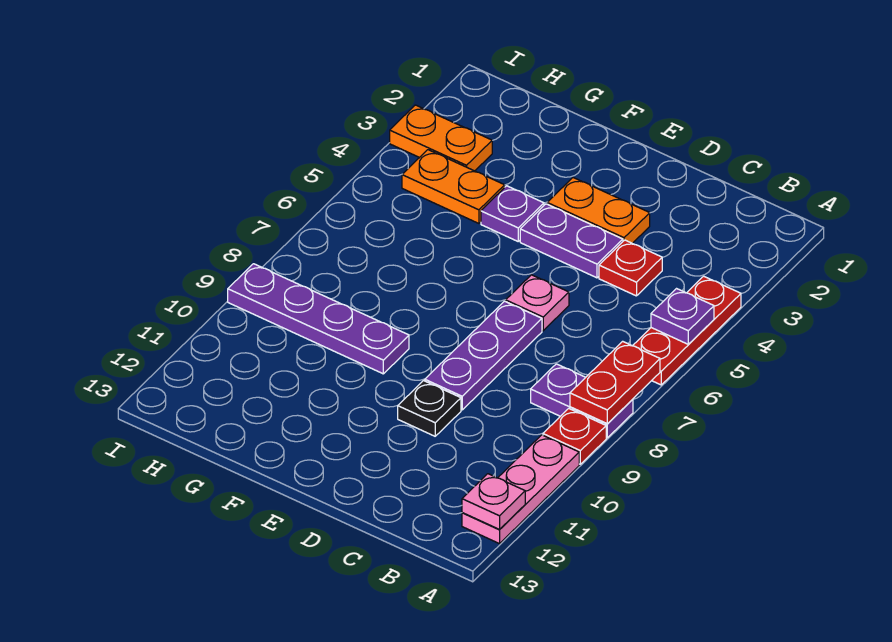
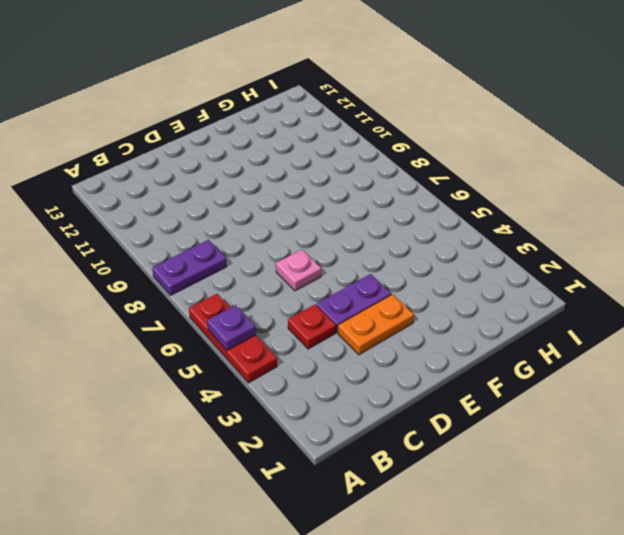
none -> red plate A9 level 1
none -> pink plate A10:A12 level 1
none -> purple plate D7:D9 level 1

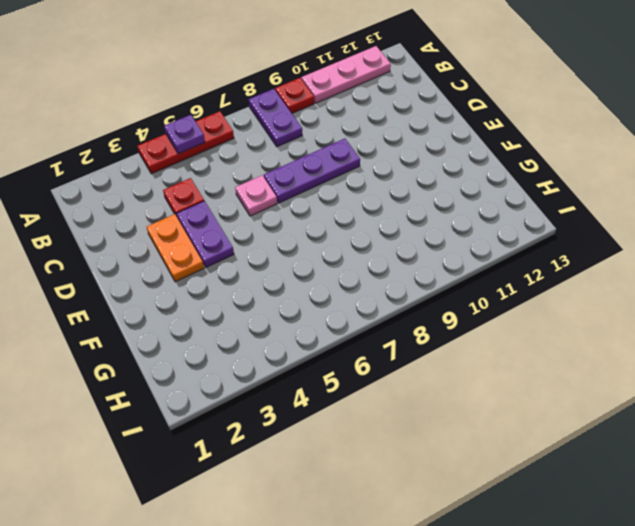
none -> black plate D10 level 1
none -> purple plate F4 level 1
none -> purple plate F9:I9 level 1

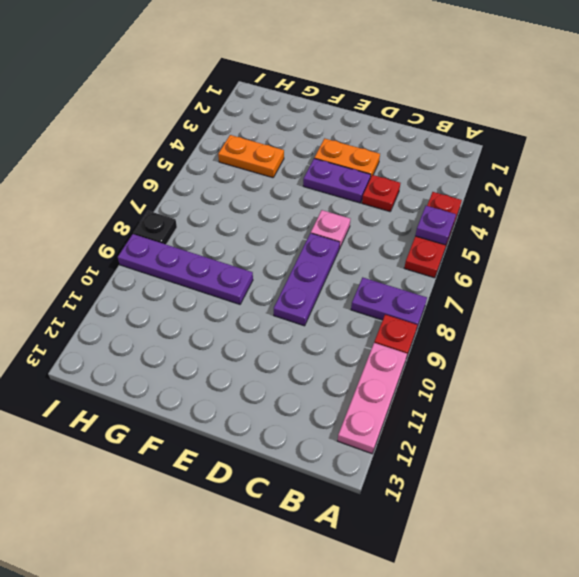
black plate I8 level 1 -> black plate D10 level 1
none -> purple plate F4 level 1
none -> orange plate H3:I3 level 1
none -> red plate A7:A8 level 2

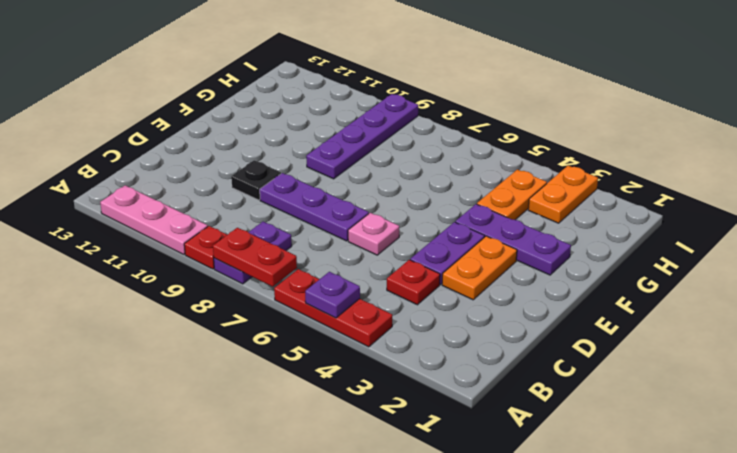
purple plate F2:F4 level 1 -> purple plate F4 level 1
none -> pink plate A12 level 2

